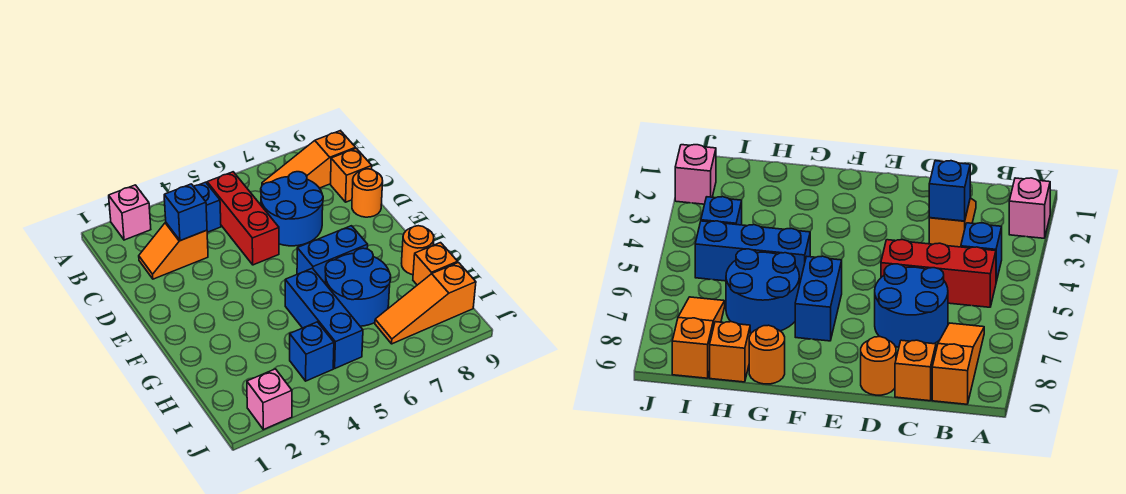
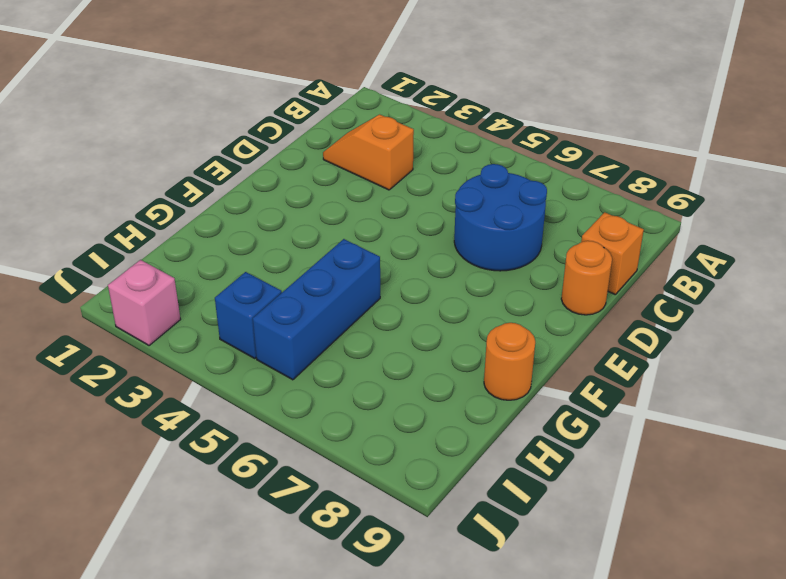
none -> pink brick A2 level 1
none -> blue brick B4 level 1
none -> red brick B5:D5 level 1

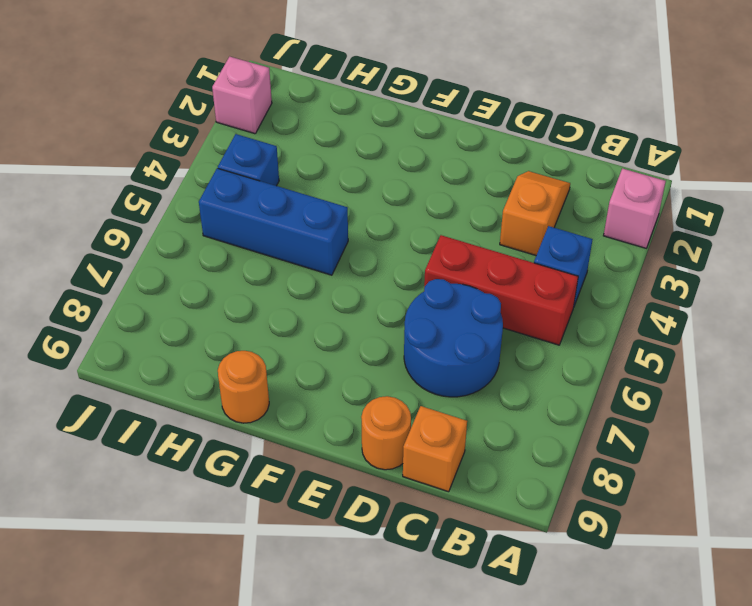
none -> orange slope B7:B9 level 1 top 9
none -> blue brick F6:F7 level 1
none -> blue round brick G6:H7 level 1

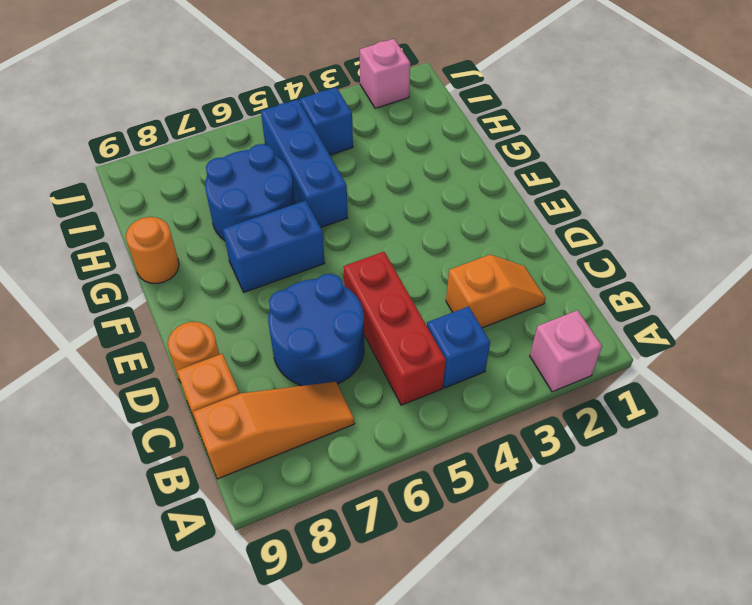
none -> orange brick H9 level 1
none -> orange slope I7:I9 level 1 top 9
none -> blue brick C3 level 2

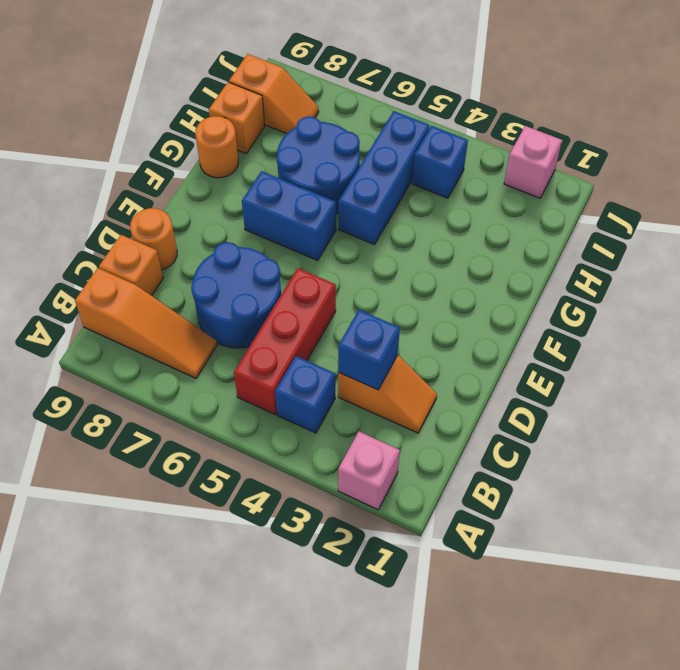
orange slope I8:I9 level 1 top 9 -> orange slope I7:I9 level 1 top 9

